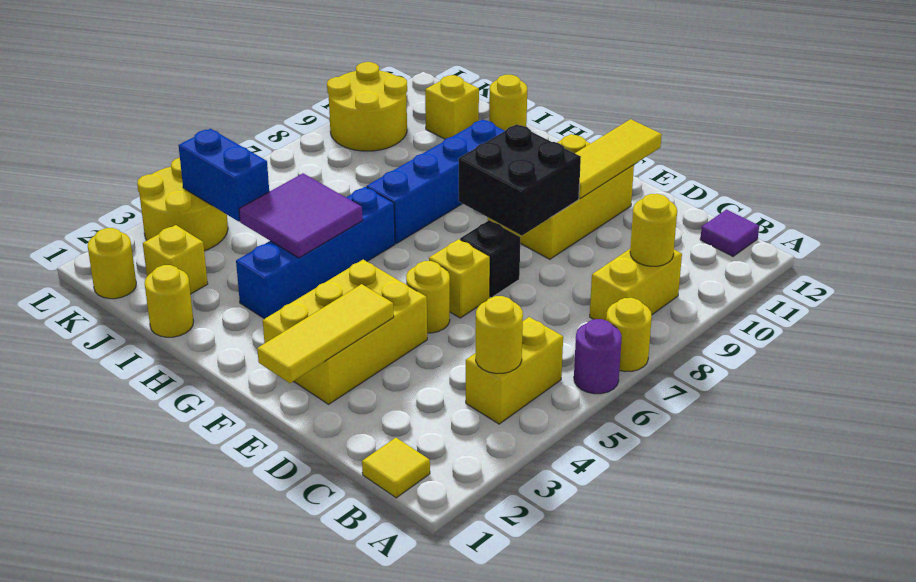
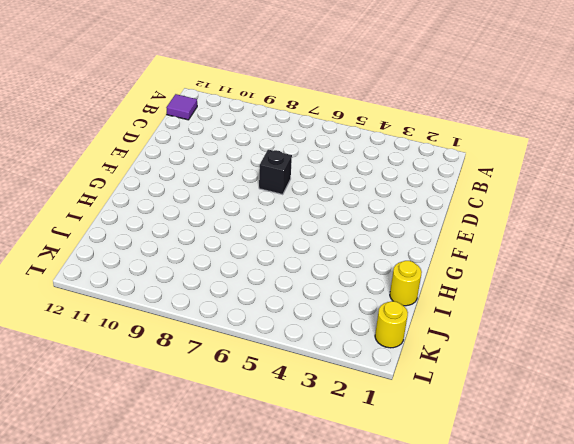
none -> purple round brick A6 level 1
none -> yellow round brick A7 level 1
none -> yellow tile B1 level 1

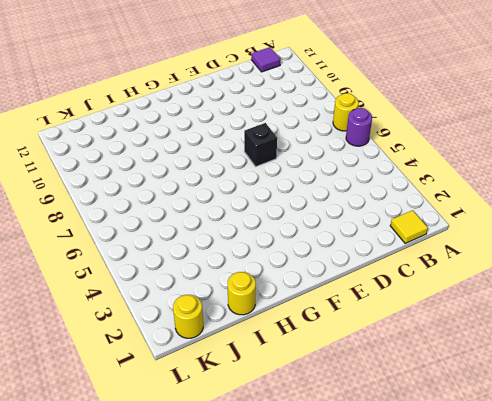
none -> yellow brick B4:B5 level 1
none -> yellow brick B8:B9 level 1
none -> yellow brick E2:F4 level 1

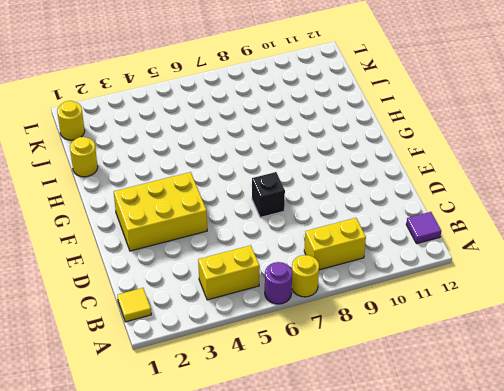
none -> yellow round brick E5 level 1
none -> yellow brick E6 level 1
none -> yellow brick E9:F11 level 1

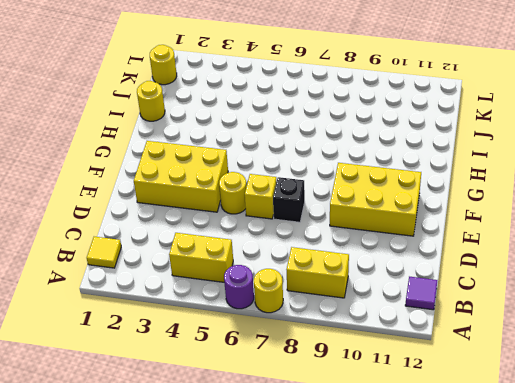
none -> blue brick H3:H6 level 1
none -> blue brick H7:H10 level 1
none -> yellow round brick I12 level 1

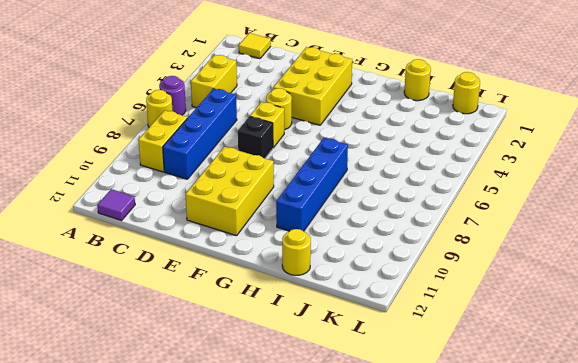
blue brick C6:C9 level 1 -> blue brick H3:H6 level 1
none -> yellow brick J2 level 1
none -> yellow brick J11 level 1
none -> yellow round brick K3:L4 level 1

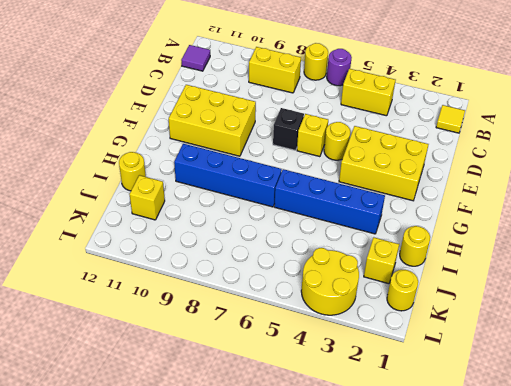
none -> yellow round brick K9:L10 level 1
none -> yellow round brick B4 level 2
none -> yellow round brick B9 level 2

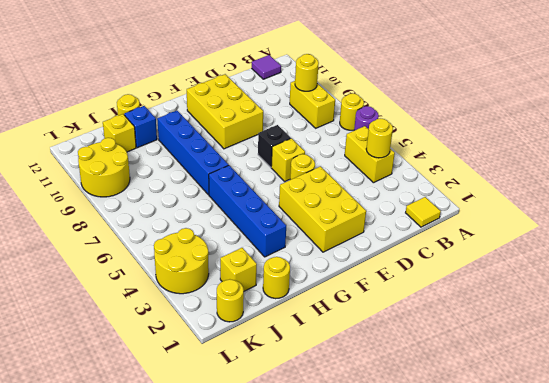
blue brick I11 level 1 -> none
none -> yellow tile E1:E3 level 2
none -> black brick E8:F9 level 2
none -> yellow tile E10:E12 level 2

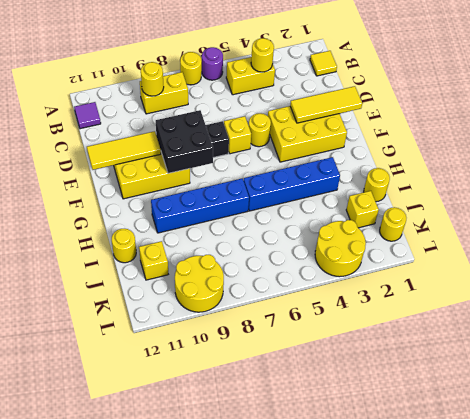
none -> purple tile H4:I5 level 2
none -> blue brick J4:K4 level 2

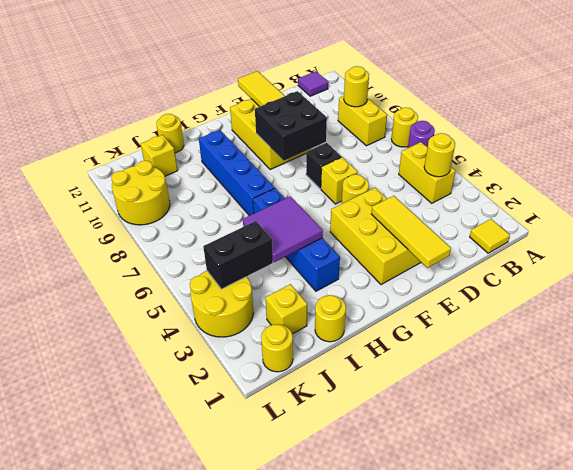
black brick J4:K4 level 2 -> blue brick J4:K4 level 2

